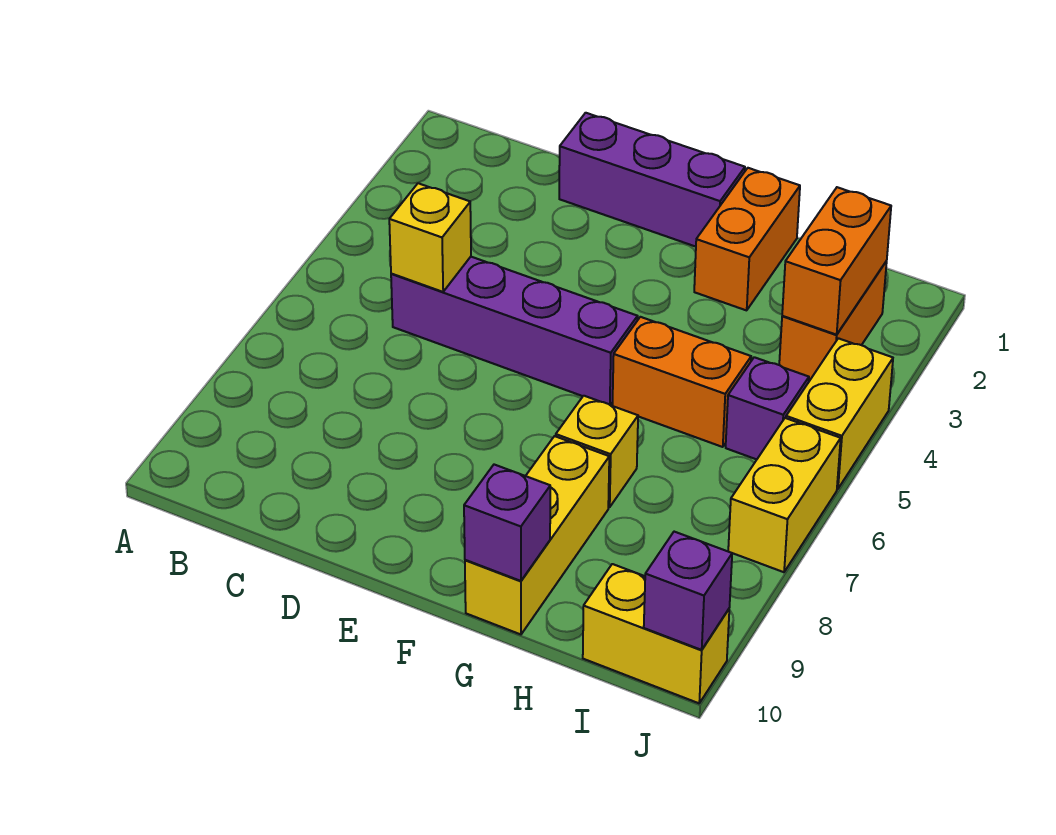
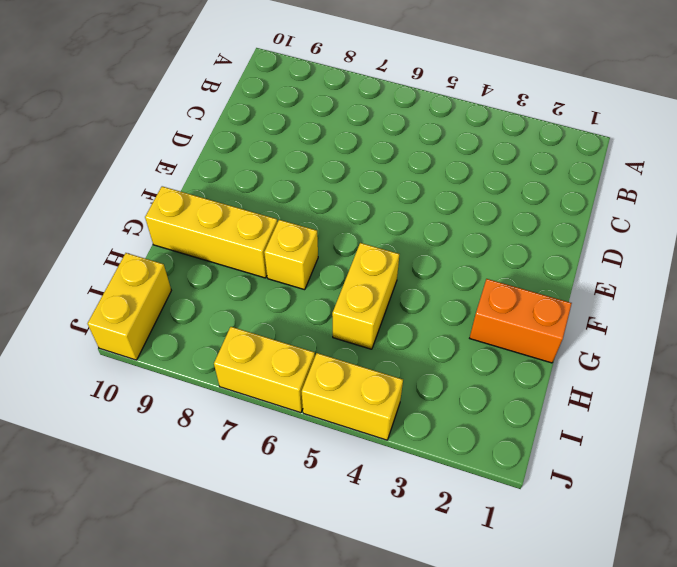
yellow brick G5:H5 level 1 -> orange brick G5:H5 level 1
none -> purple brick C5:F5 level 1
none -> purple brick D1:F1 level 1
none -> orange brick I2:I3 level 1

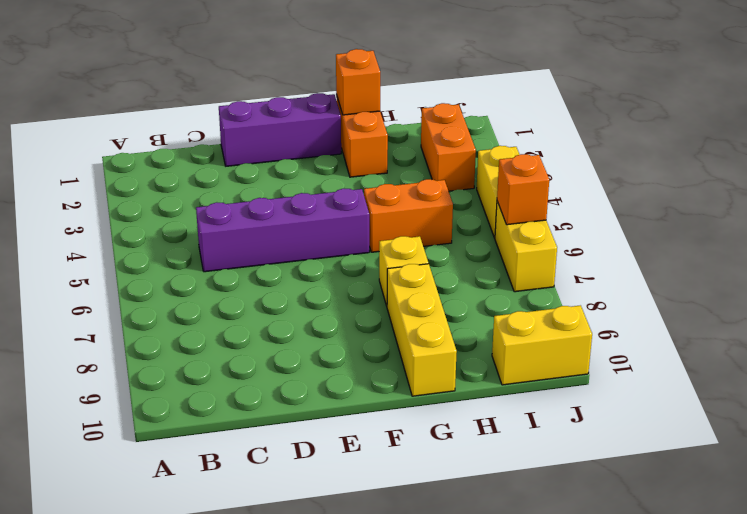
orange brick G1 level 2 -> none
orange brick J6 level 2 -> none
none -> purple brick I5 level 1
none -> yellow brick C5 level 2
none -> purple brick G10 level 2

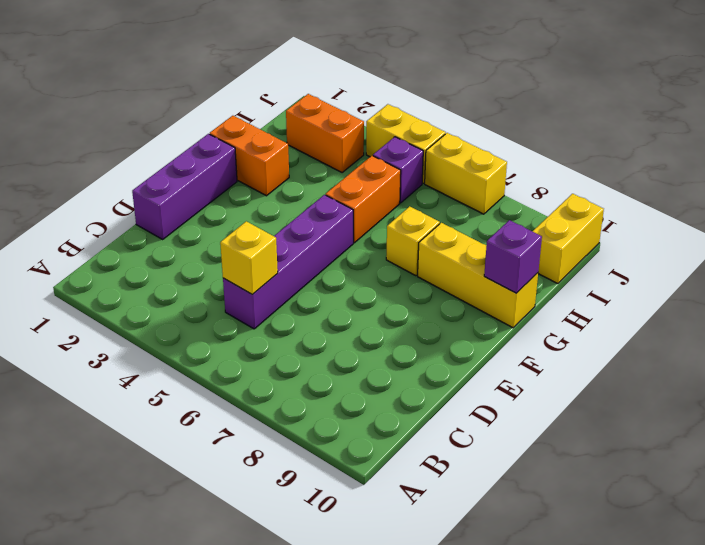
none -> orange brick I2:I3 level 2
none -> purple brick J10 level 2

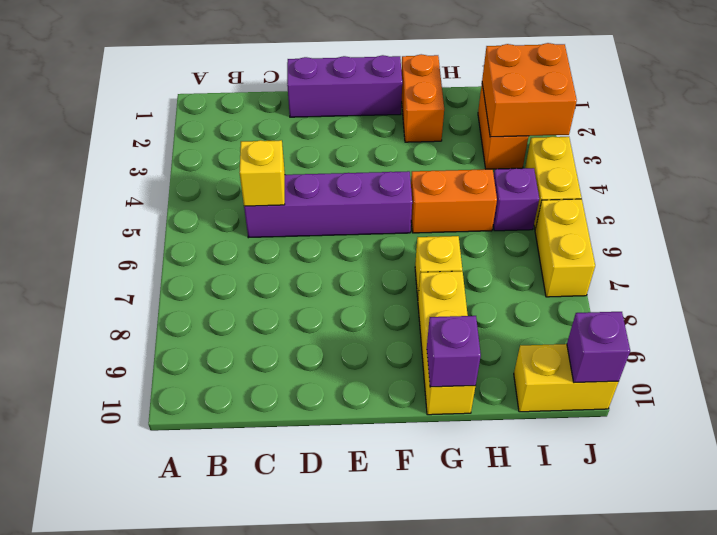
orange brick I2:J3 level 2 -> orange brick I2:I3 level 2

